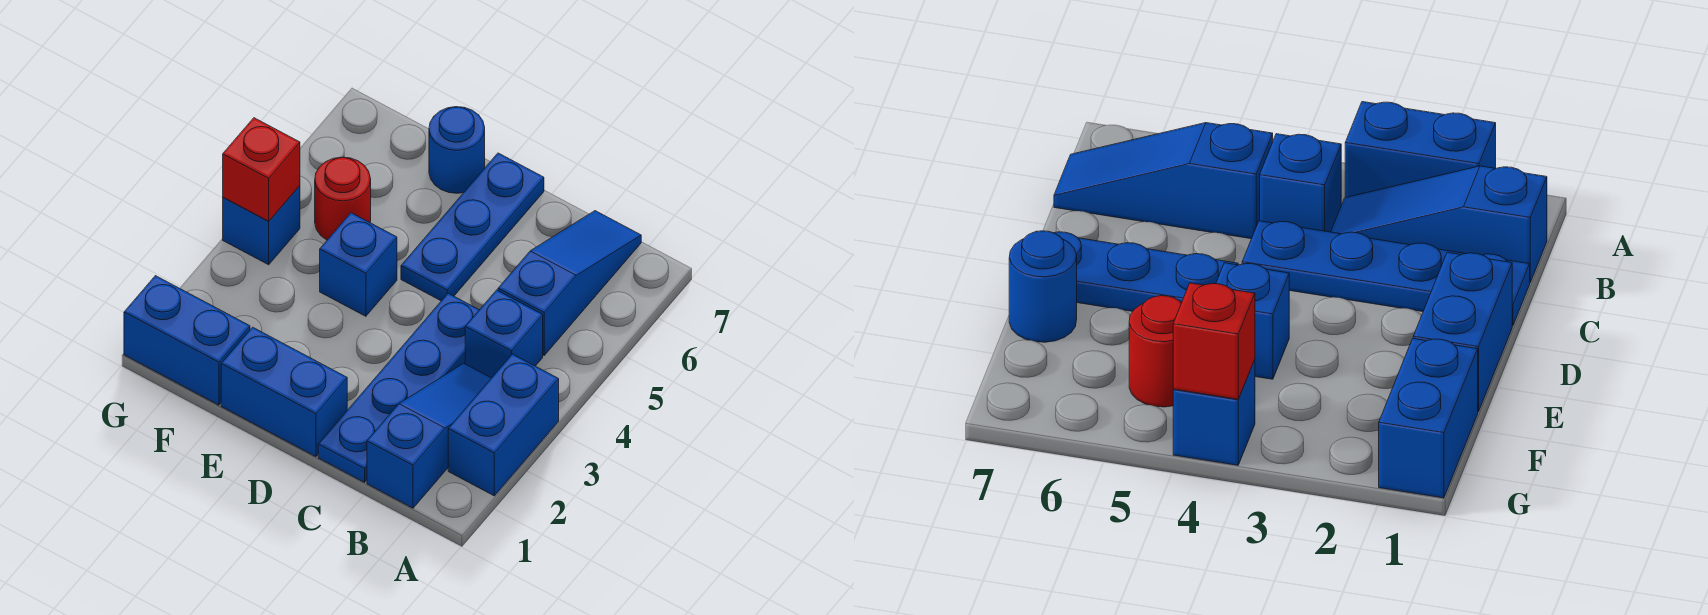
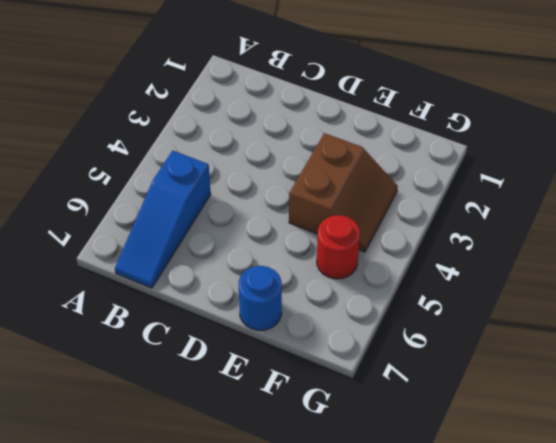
brown slope E3:F4 level 1 top E -> blue brick E4 level 1
none -> blue brick A2:A3 level 1
none -> blue slope B1:B3 level 1 top 1
none -> blue brick B4 level 1

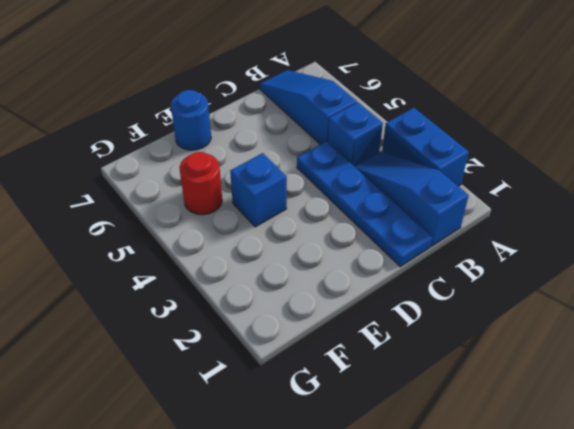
none -> blue brick D1:E1 level 1
none -> blue plate D5:D7 level 1
none -> blue brick F1:G1 level 1

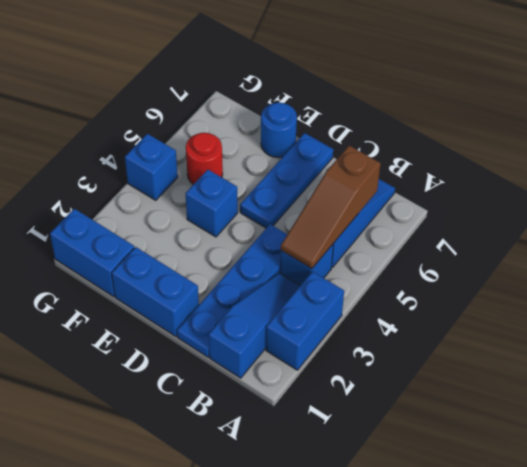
brown slope B4:B6 level 2 top 6 -> none
none -> red brick G4 level 2

